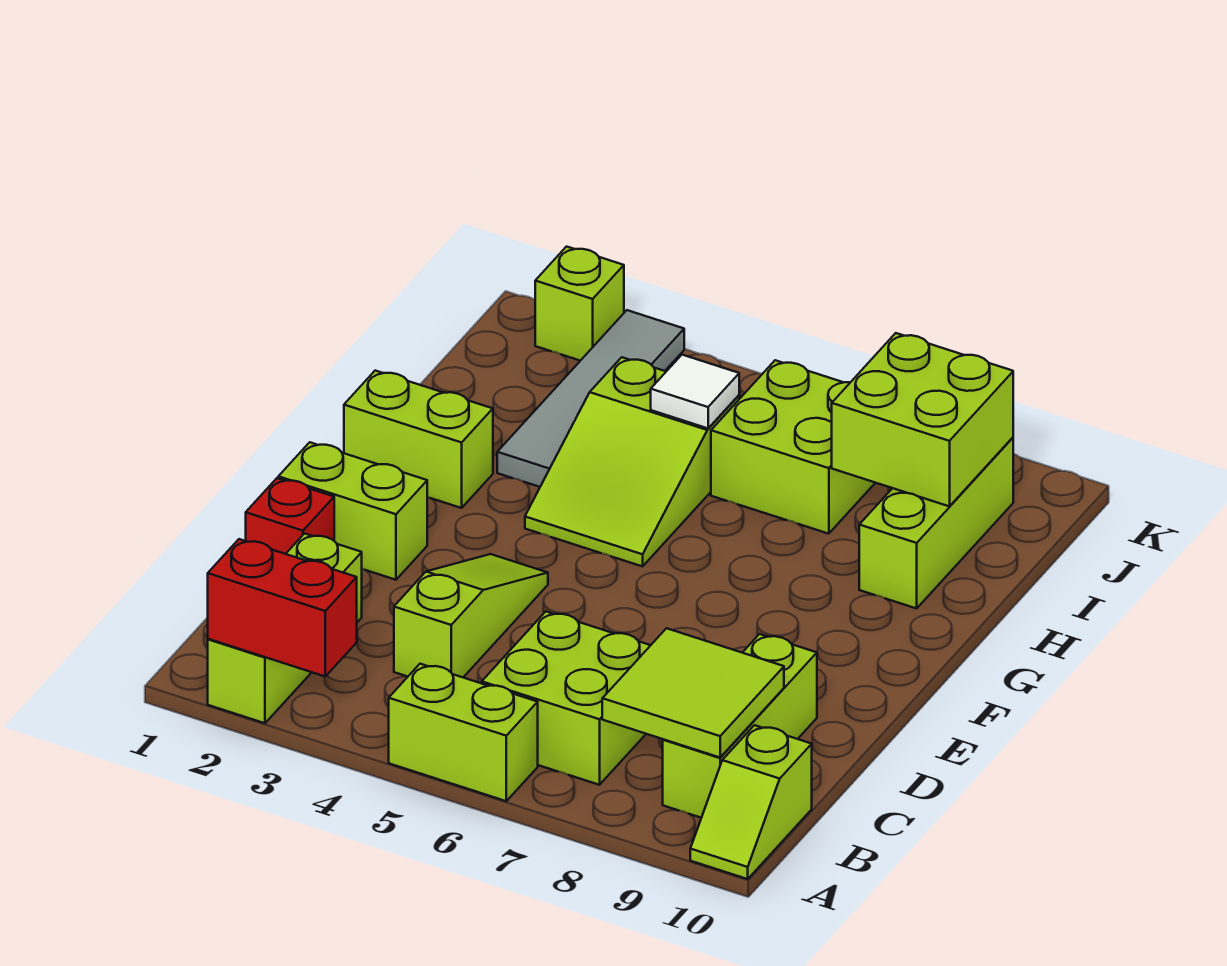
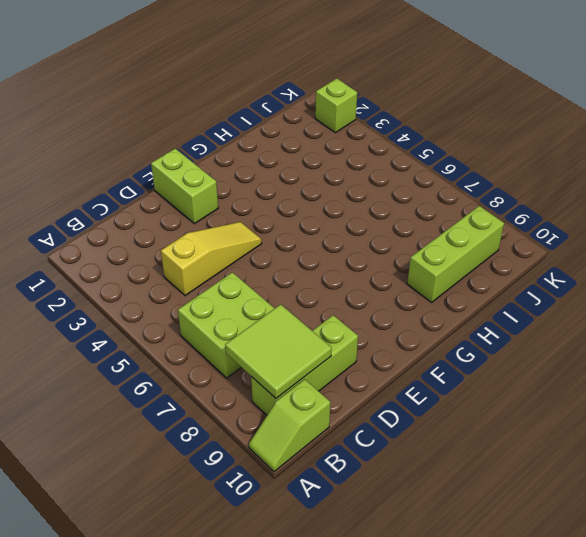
yellow slope C4:E4 level 1 top C -> lime slope C4:E4 level 1 top C
none -> lime brick A2:C2 level 1
none -> lime brick A5:A6 level 1
none -> red brick D1 level 1

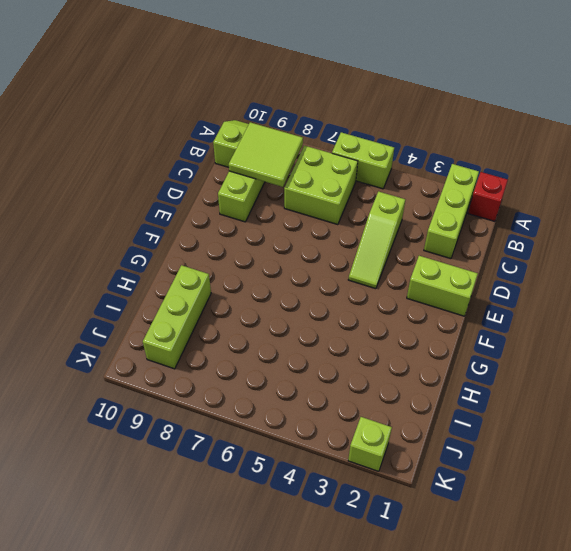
red brick A1 level 1 -> red brick D1 level 1
none -> lime brick G1:G2 level 1
none -> lime slope G4:I5 level 1 top I
none -> grey tile H3:K3 level 1

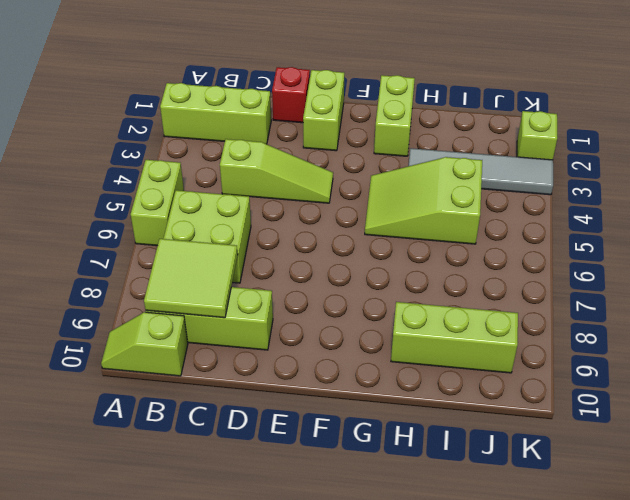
none -> lime brick I6:J7 level 1
none -> red brick A2:A3 level 2
none -> white tile I5 level 2

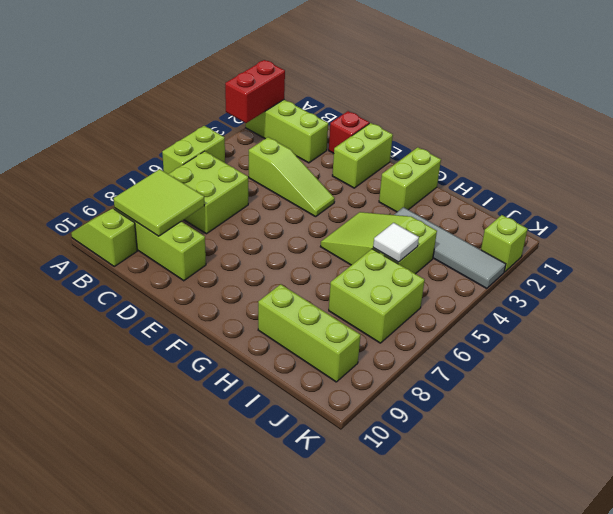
none -> lime brick I8:J9 level 2

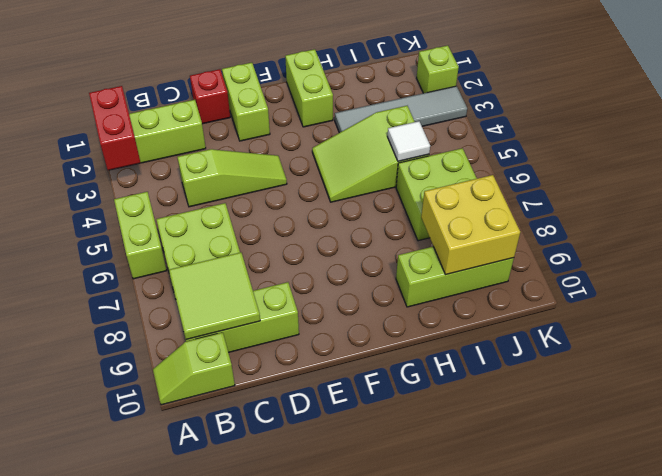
yellow brick I8:J9 level 2 -> lime brick I8:J9 level 2

